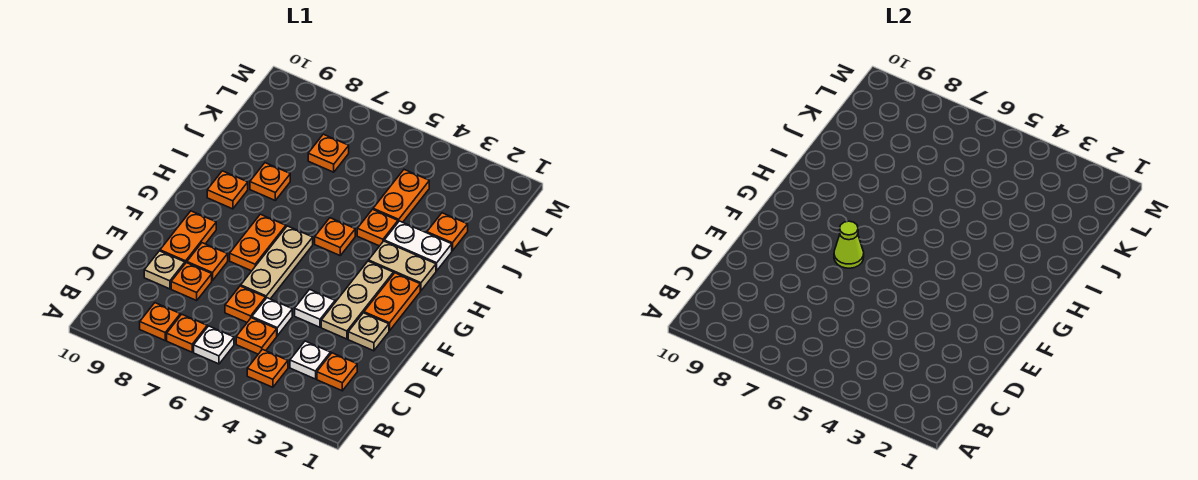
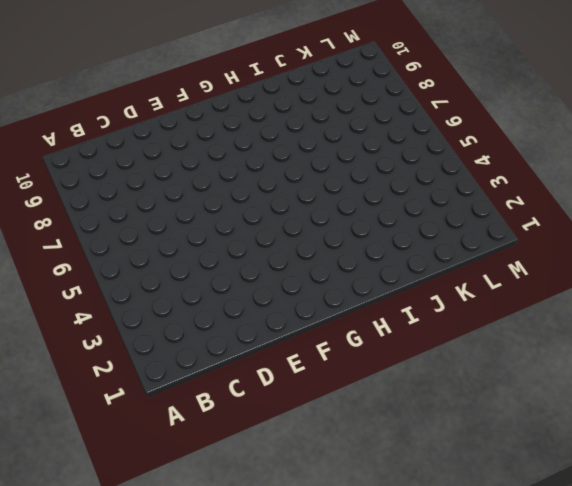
none -> orange plate B4 level 1
none -> white plate B6 level 1
none -> orange plate B7 level 1

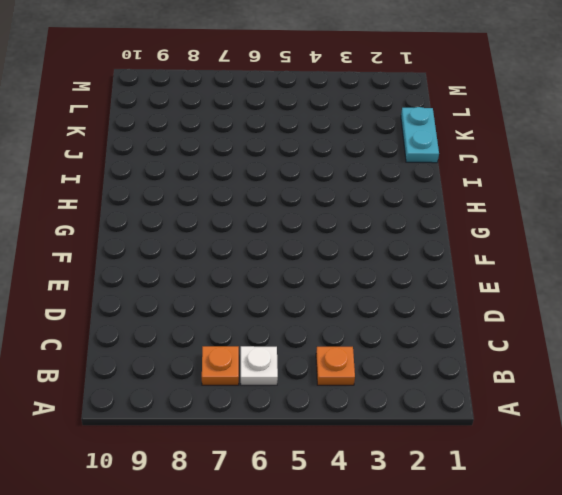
cyan plate J1:K1 level 1 -> none
none -> orange plate B8 level 1
none -> orange plate C2 level 1
none -> white plate C3 level 1

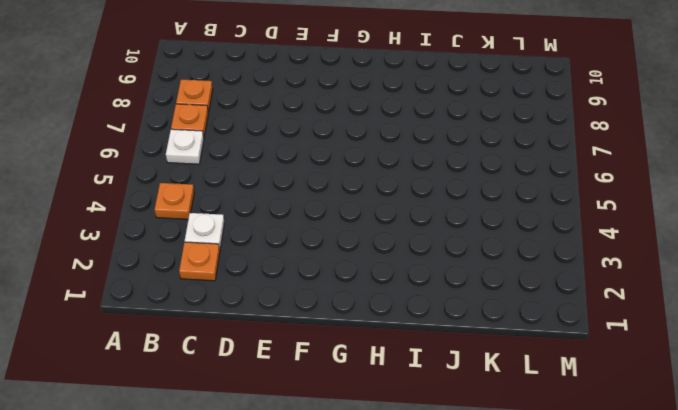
none -> orange plate C5 level 1
none -> white plate D5 level 1
none -> orange plate D6 level 1

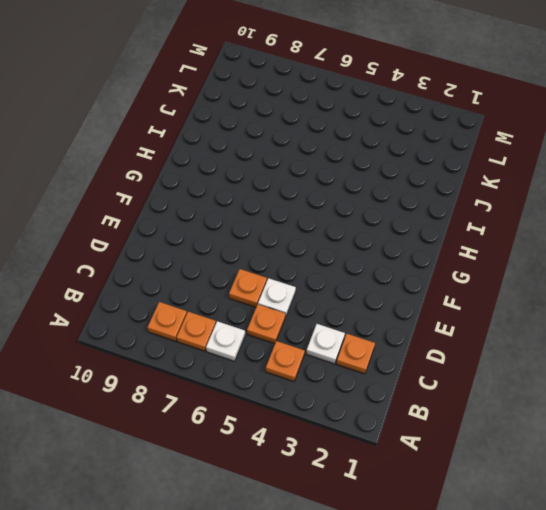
none -> orange plate D8 level 1
none -> tan plate D9 level 1
none -> tan plate E2 level 1

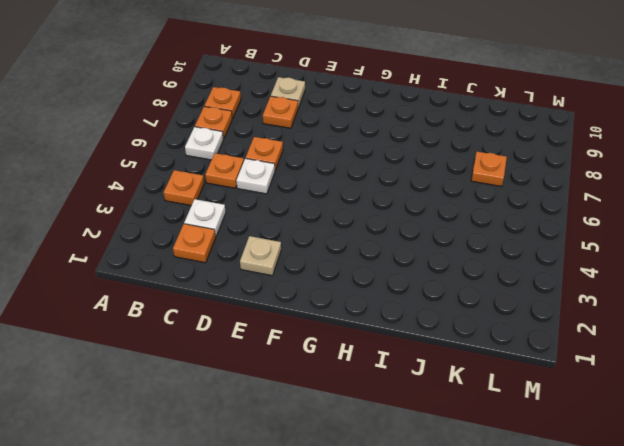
none -> tan plate E3:G3 level 1
none -> white plate E4 level 1
none -> tan plate E6:G6 level 1

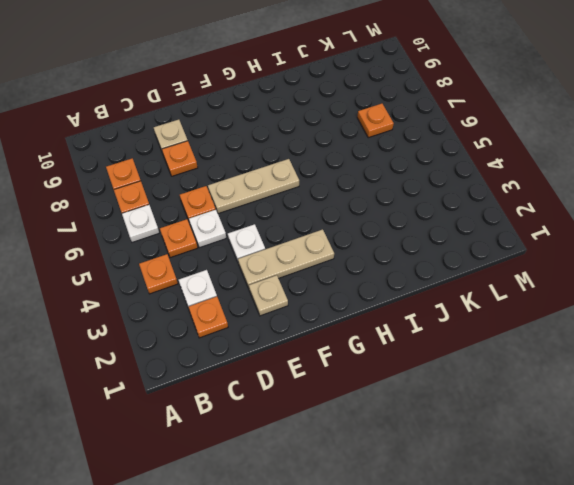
none -> orange plate E8 level 1
none -> orange plate E9:F9 level 1
none -> orange plate F2:G2 level 1

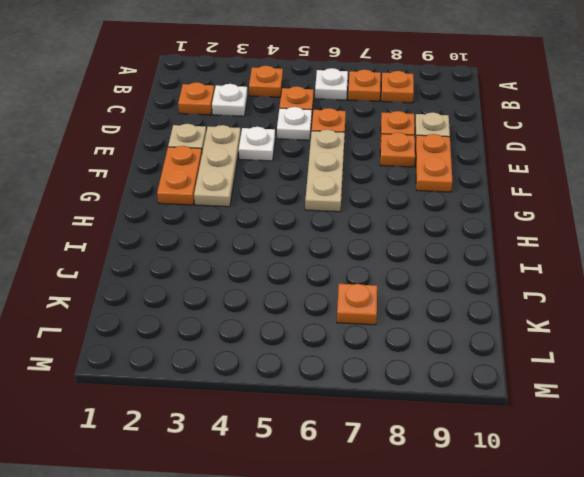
none -> orange plate F7:G7 level 1
none -> tan plate H2:H3 level 1
none -> orange plate H5 level 1

